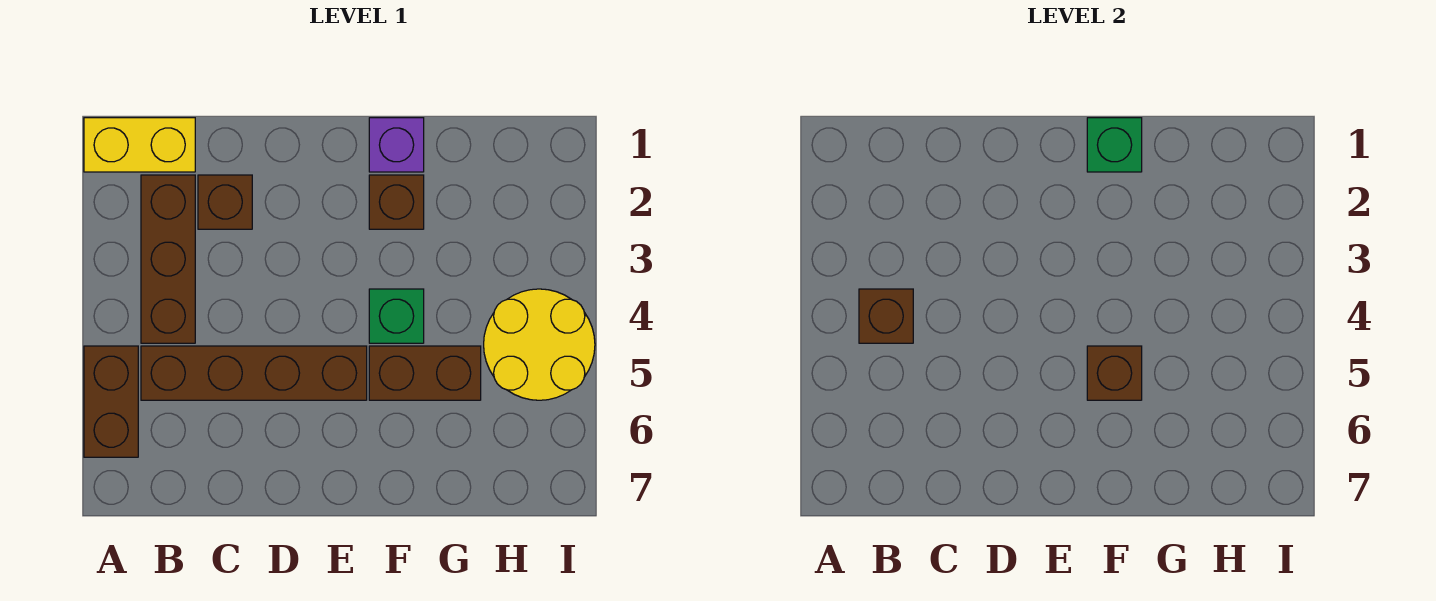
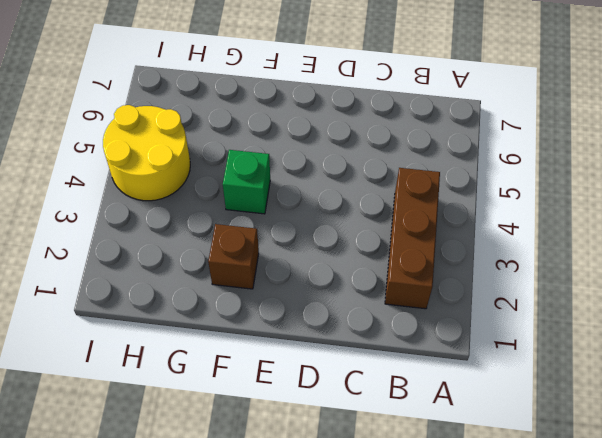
none -> yellow brick A1:B1 level 1
none -> brown brick A5:A6 level 1
none -> brown brick B5:E5 level 1

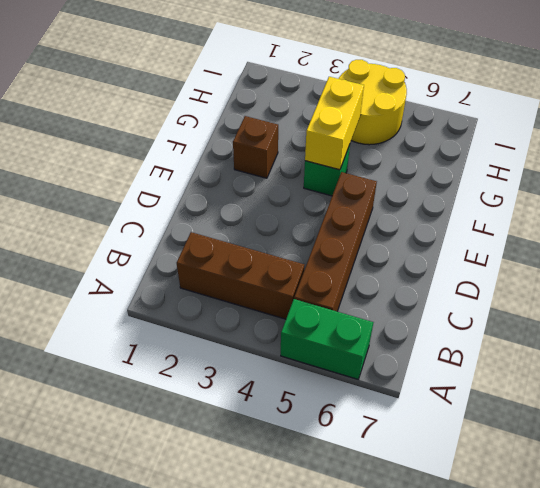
green brick A5:A6 level 1 -> brown brick A5:A6 level 1
yellow brick F4:G4 level 2 -> yellow brick A1:B1 level 1
none -> brown brick C2 level 1
none -> purple brick F1 level 1
none -> brown brick F5:G5 level 1

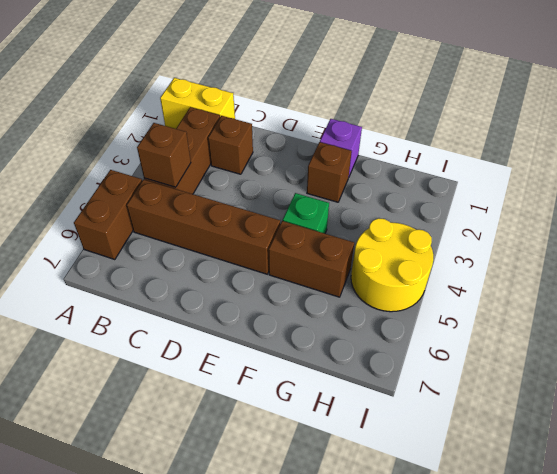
none -> green brick F1 level 2
none -> brown brick F5 level 2

